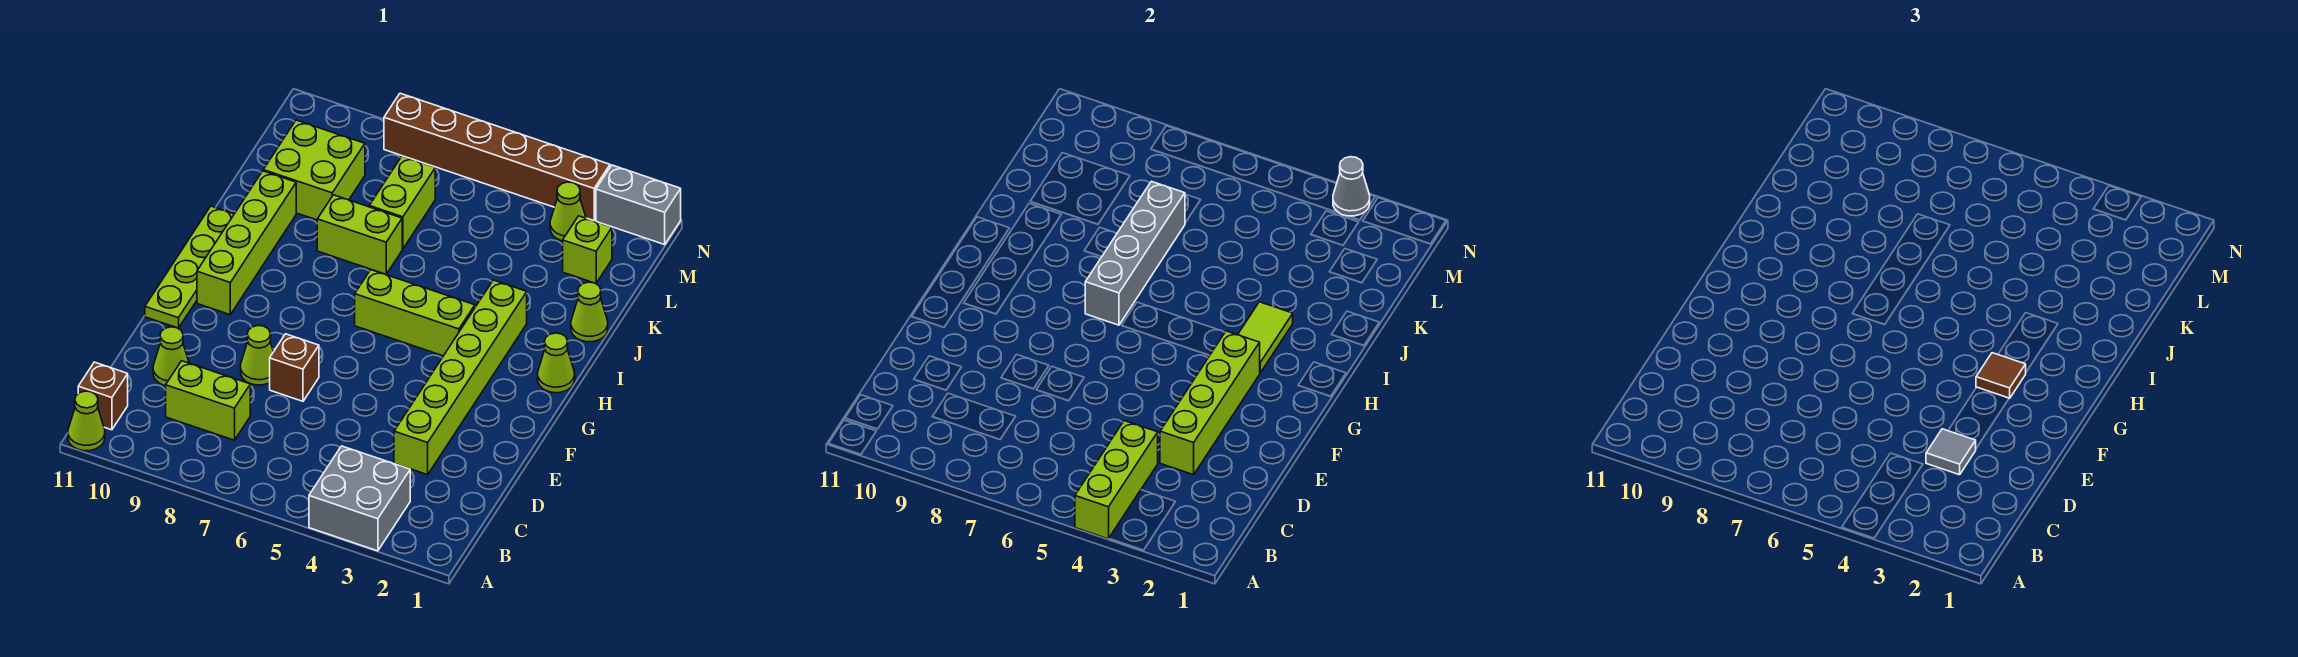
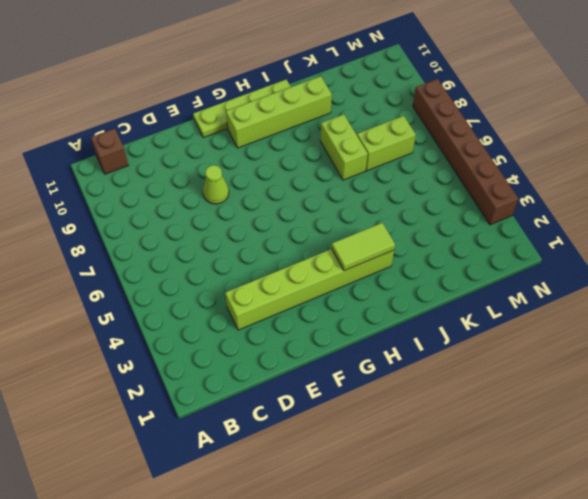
none -> grey brick A3:B4 level 1
none -> lime cone A11 level 1
none -> lime brick C8:C9 level 1

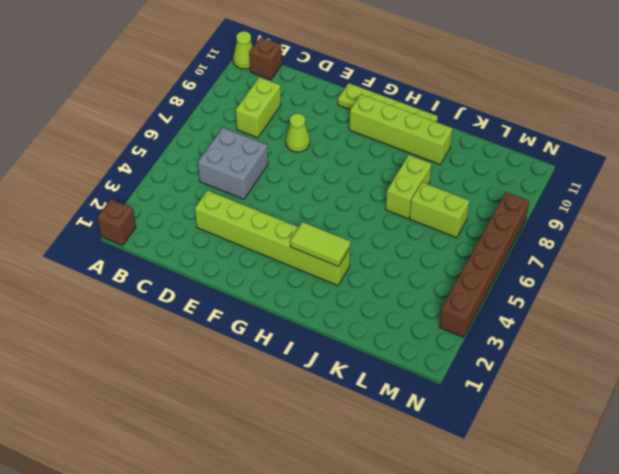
brown brick A1 level 1 -> brown brick E7 level 1
grey brick C5:D6 level 1 -> grey brick A3:B4 level 1
none -> lime cone D10 level 1
none -> lime cone H1 level 1
none -> lime brick H4:H6 level 1

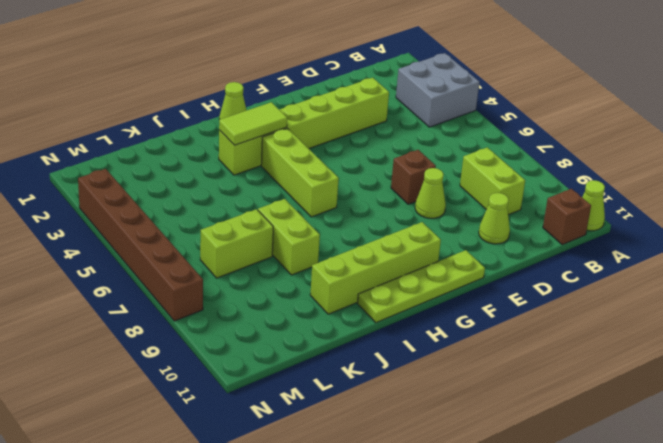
none -> lime cone J1 level 1
none -> lime brick K9:L10 level 1
none -> lime brick L2 level 1

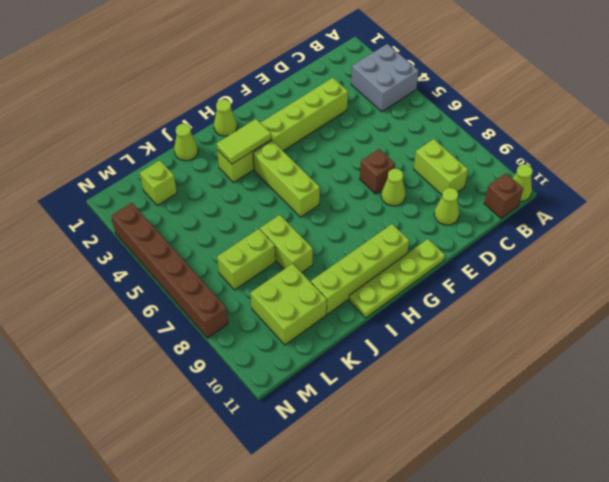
none -> lime cone M3 level 1
none -> grey brick N1:N2 level 1
none -> lime brick A4:C4 level 2

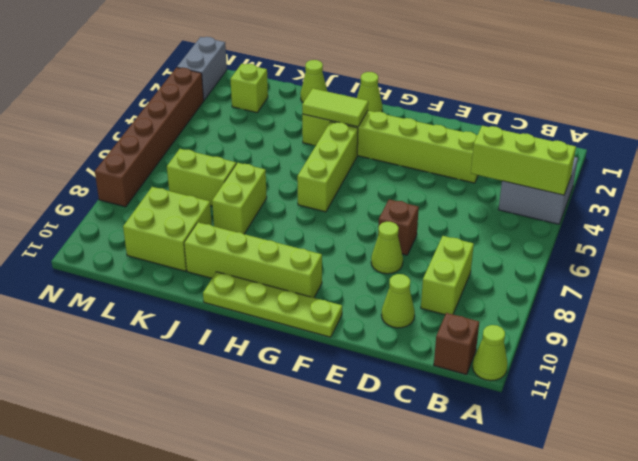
none -> lime cone M3 level 1
none -> lime brick D3:G3 level 2
none -> grey brick H7:K7 level 2

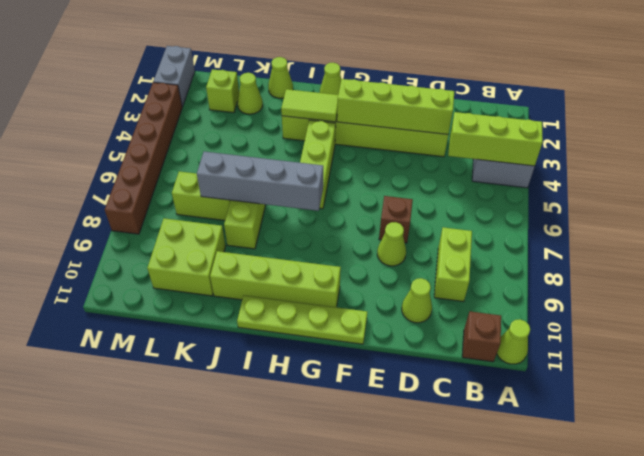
lime cone K2 level 1 -> lime cone M3 level 1
none -> grey cone N3 level 2
none -> grey tile D3 level 3
none -> brown tile G3 level 3

